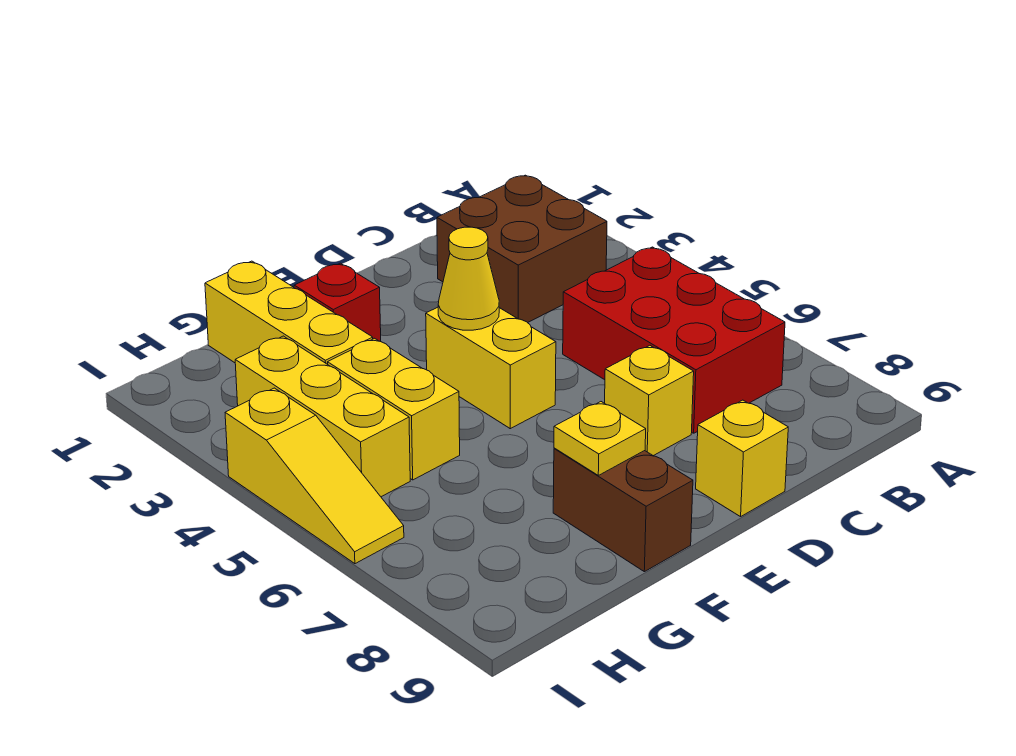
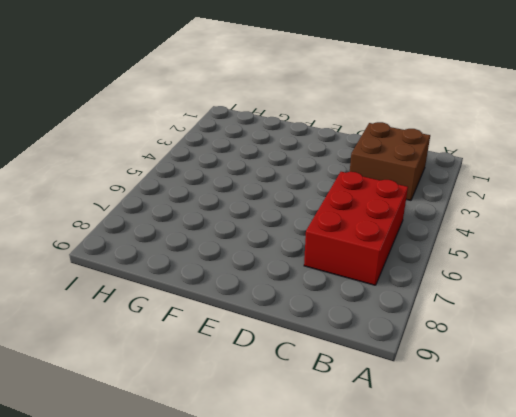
none -> yellow brick D7 level 1
none -> yellow brick D9 level 1
none -> yellow brick E4:E5 level 1

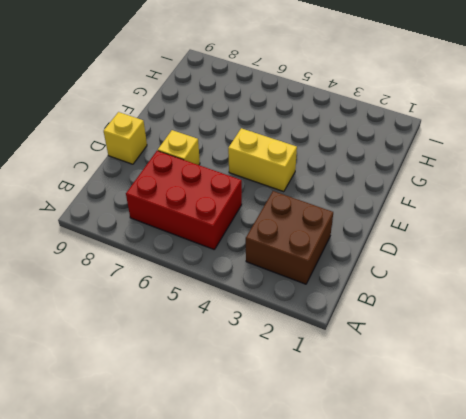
none -> red brick F2 level 1
none -> brown brick F8:F9 level 1
none -> yellow brick G1:G3 level 1

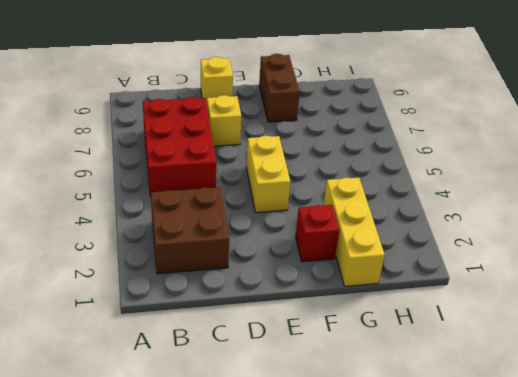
none -> yellow brick G4:G5 level 1
none -> yellow brick H3:H5 level 1
none -> yellow slope I4:I6 level 1 top 4

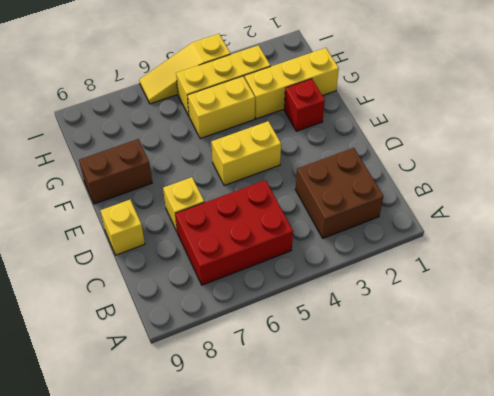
none -> yellow cone E4 level 2
none -> yellow plate F8 level 2

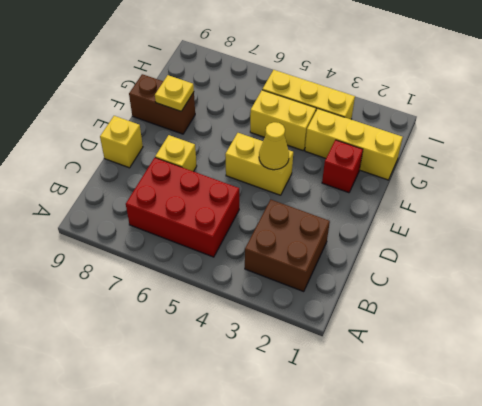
none -> yellow slope I4:I6 level 1 top 4

